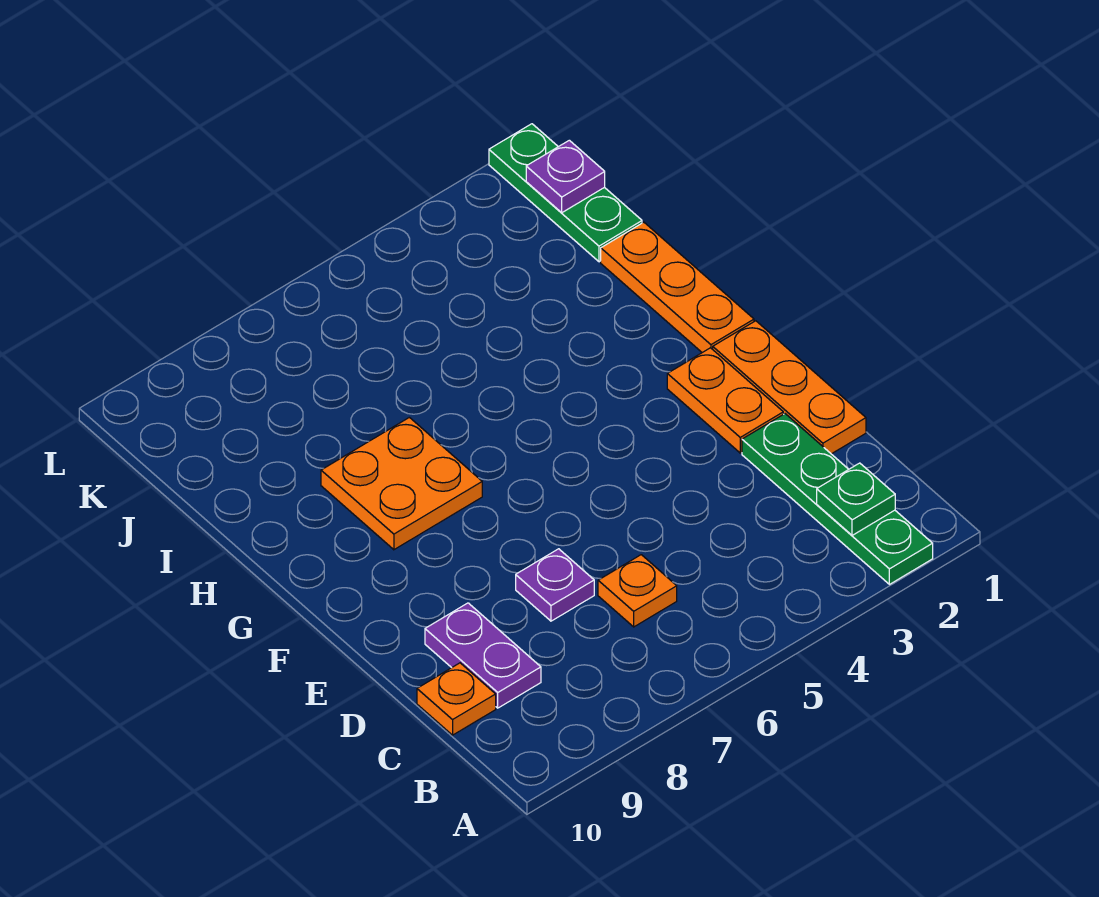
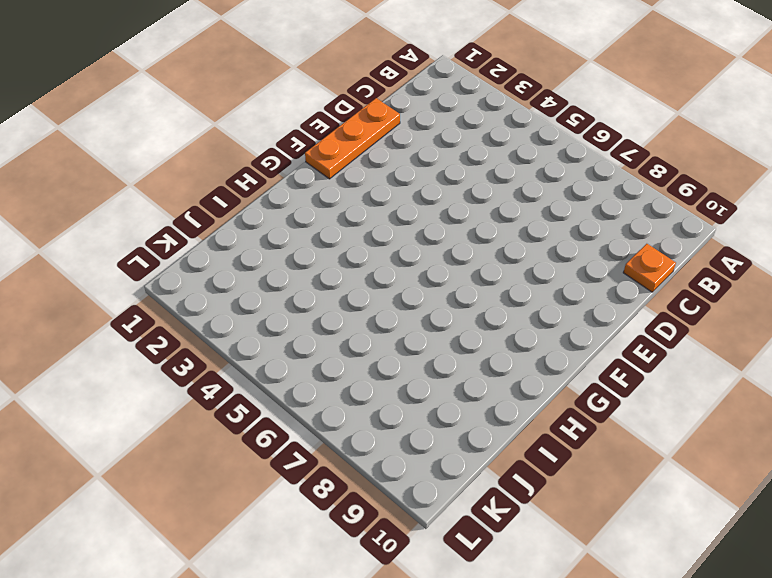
none -> green plate A2:D2 level 1
none -> orange plate C6 level 1
none -> purple plate C9:D9 level 1

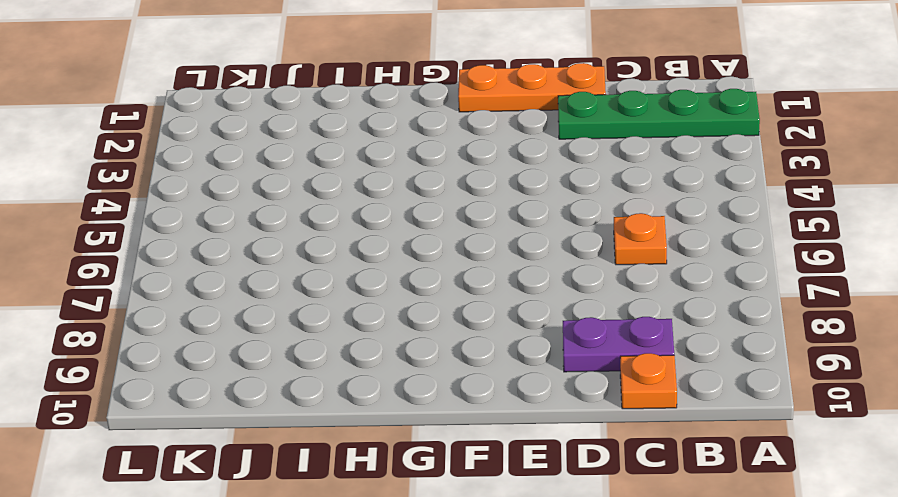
none -> purple plate D7 level 1
none -> orange plate E2:F2 level 1
none -> orange plate G1:I1 level 1

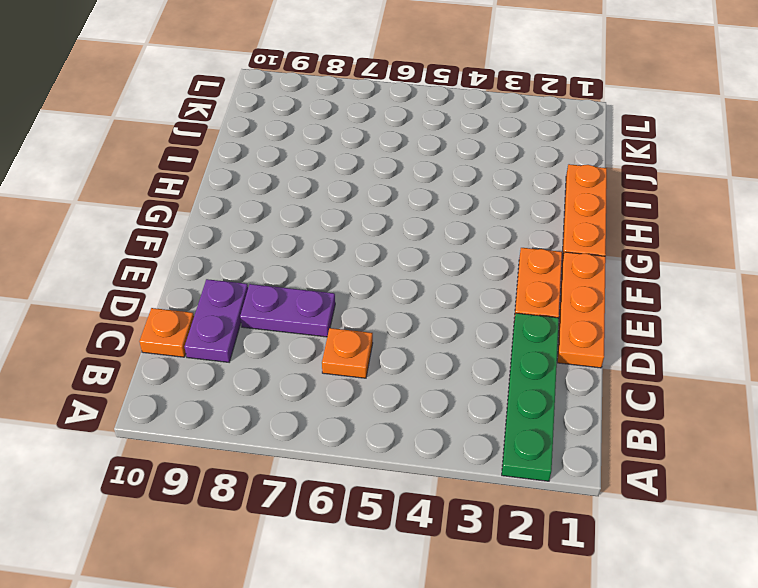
purple plate D7:D8 level 1 -> purple plate D7 level 1
none -> orange plate G7:H8 level 1
none -> green plate J1:L1 level 1
none -> green plate B2 level 2

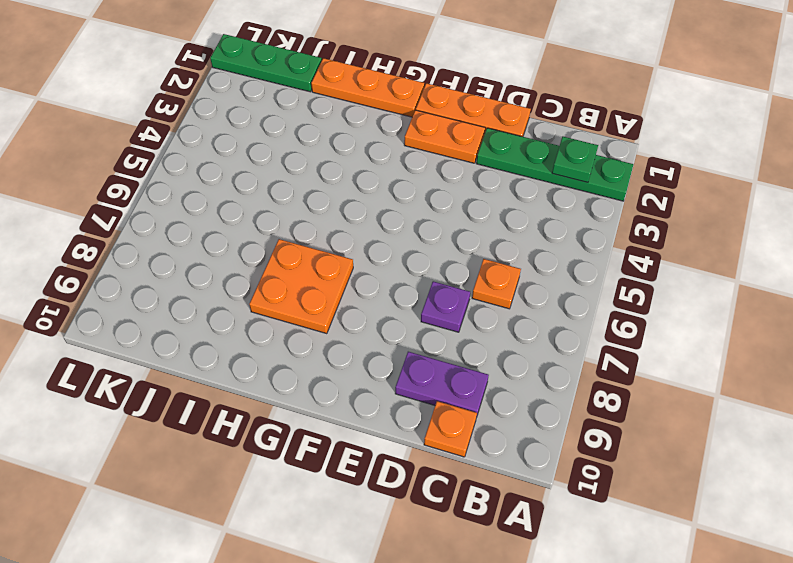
none -> purple plate K1 level 2

